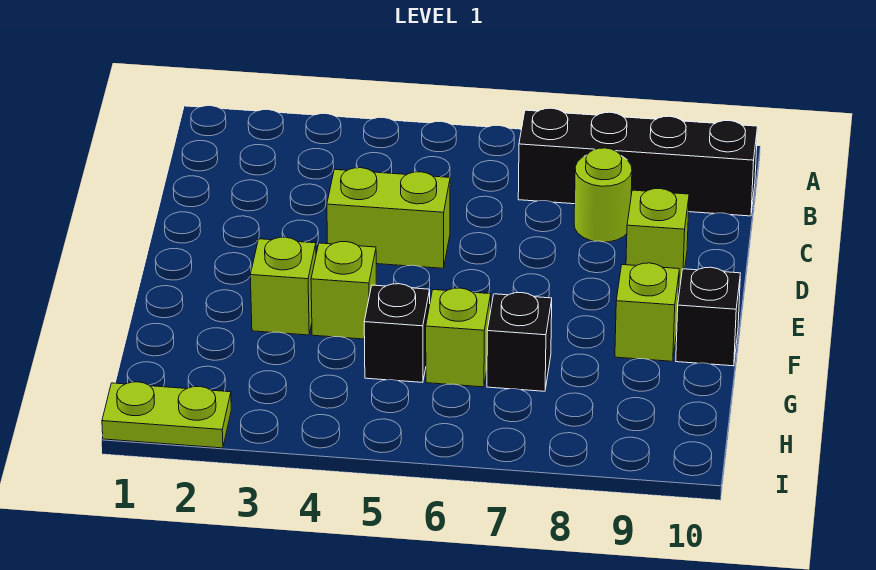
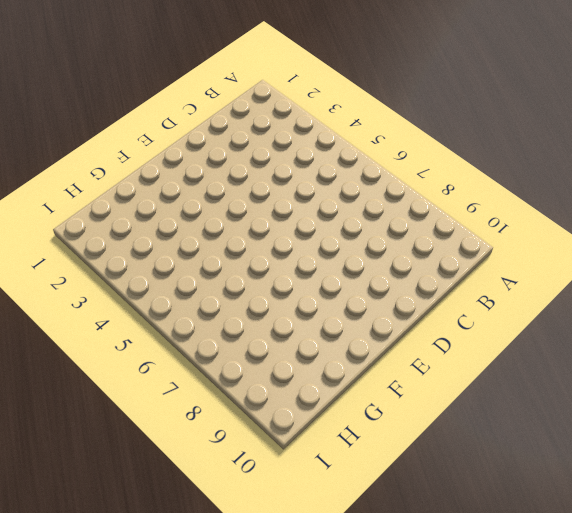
none -> black brick B7:B10 level 1
none -> lime round brick C8 level 1
none -> lime brick D4:D5 level 1

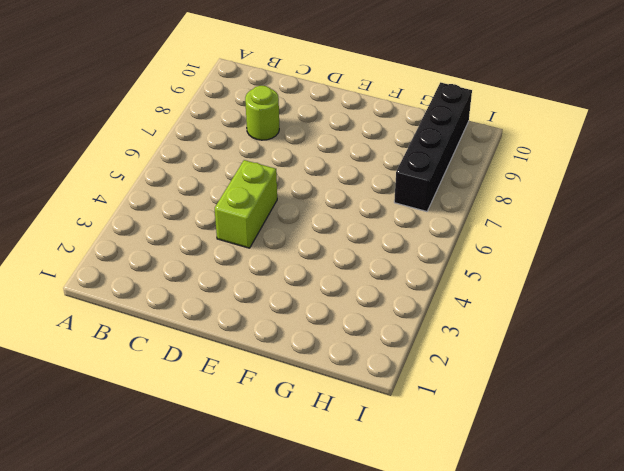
black brick H7:H10 level 1 -> black brick B7:B10 level 1
none -> lime brick D9 level 1
none -> lime brick F3 level 1
none -> lime brick F4 level 1

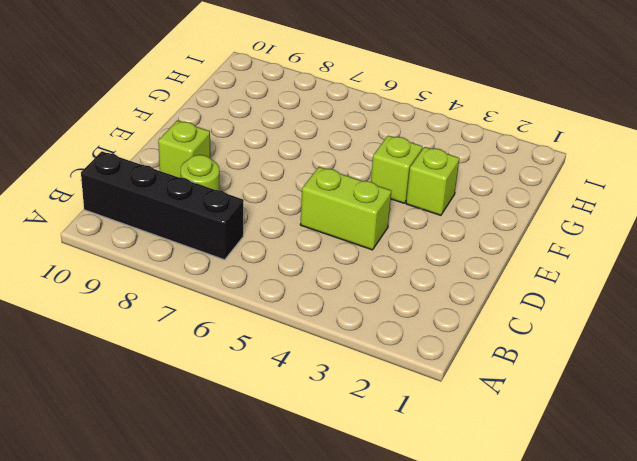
none -> lime brick F9 level 1
none -> black brick F10 level 1
none -> black brick G5 level 1

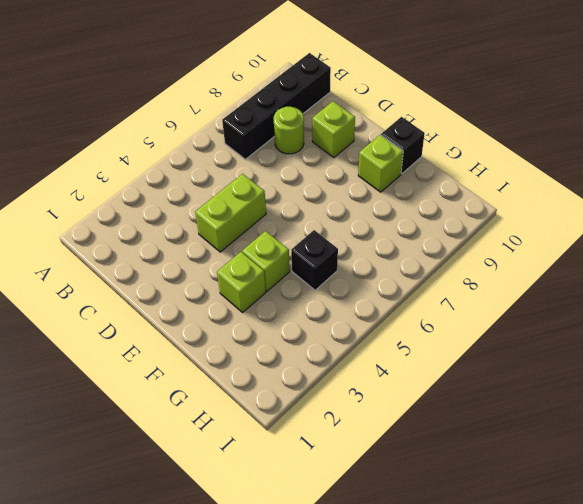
none -> lime brick G6 level 1
none -> black brick G7 level 1
none -> lime plate I1:I2 level 1

